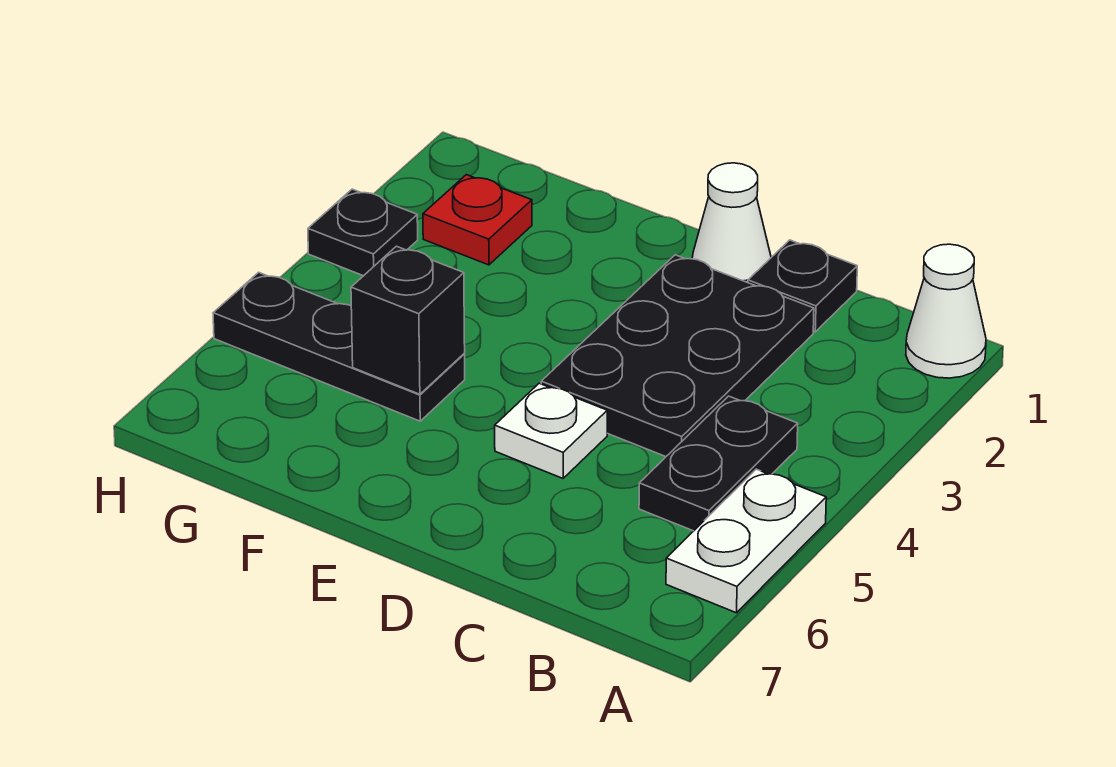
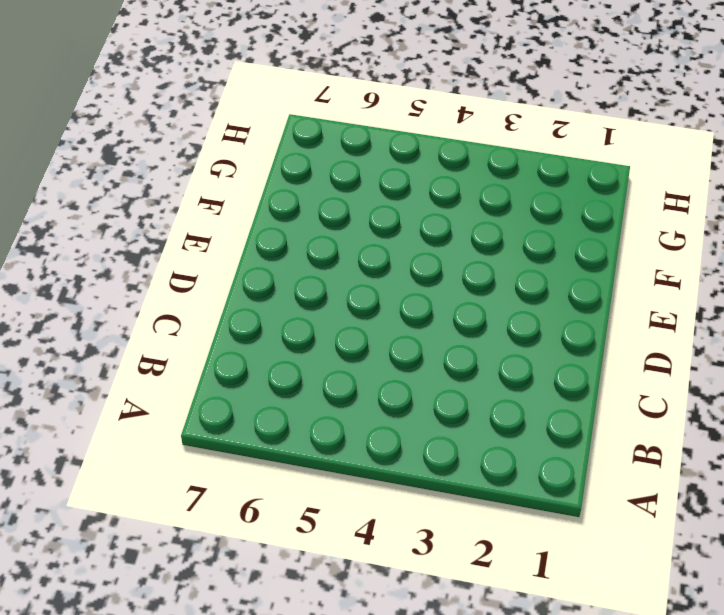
none -> white cone A1 level 1
none -> white plate A5:A6 level 1

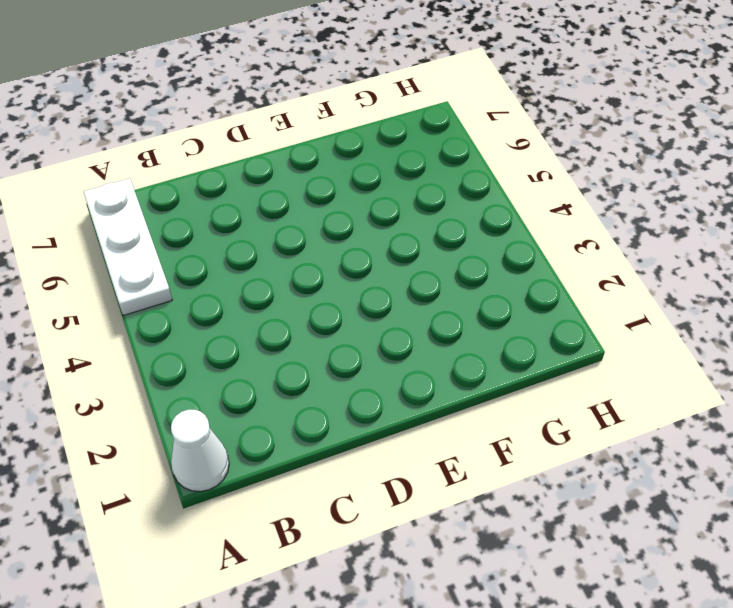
white plate A5:A7 level 1 -> white plate A5:A6 level 1
none -> black plate B4:B5 level 1
none -> black plate C1 level 1

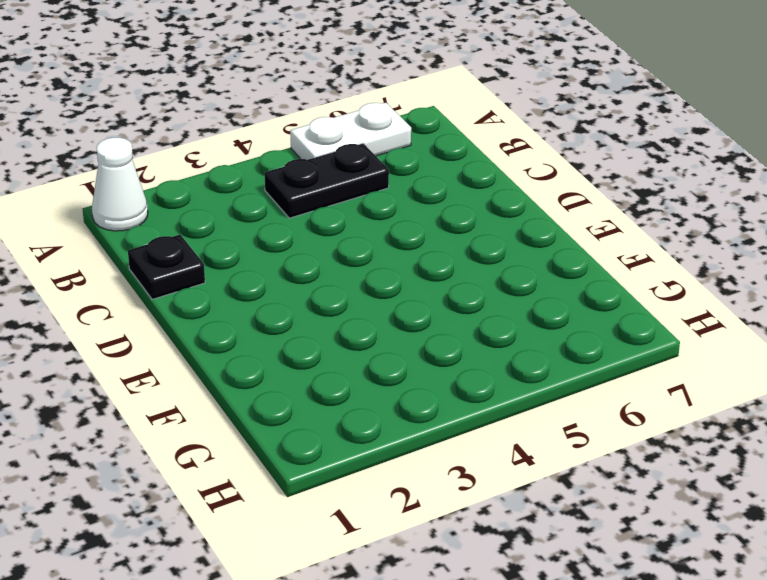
none -> black plate C2:D4 level 1
none -> white cone D1 level 1

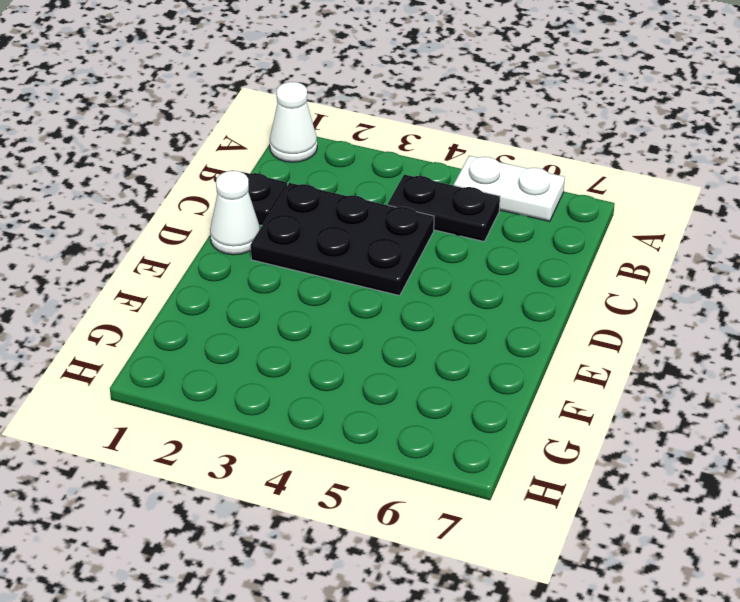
none -> white plate D5 level 1
none -> black plate F5:H5 level 1

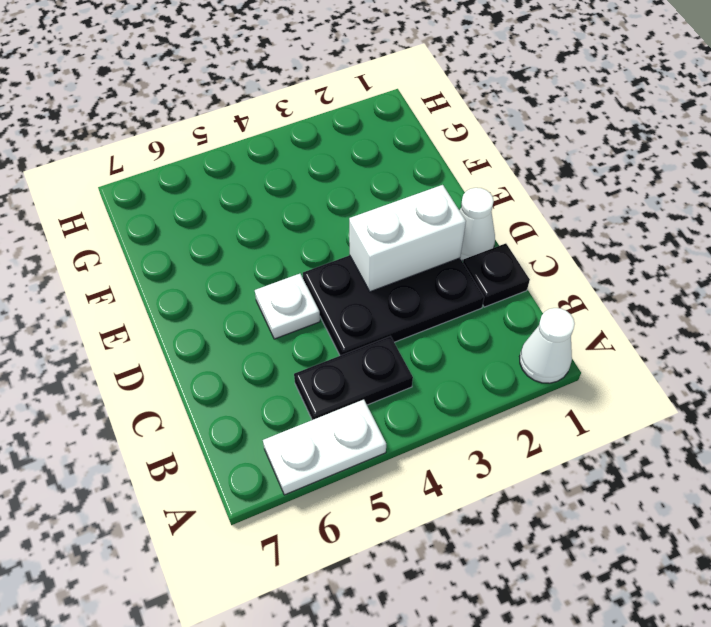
white brick D2:D3 level 2 -> none
none -> black plate F5:H5 level 1
none -> red plate G2 level 1

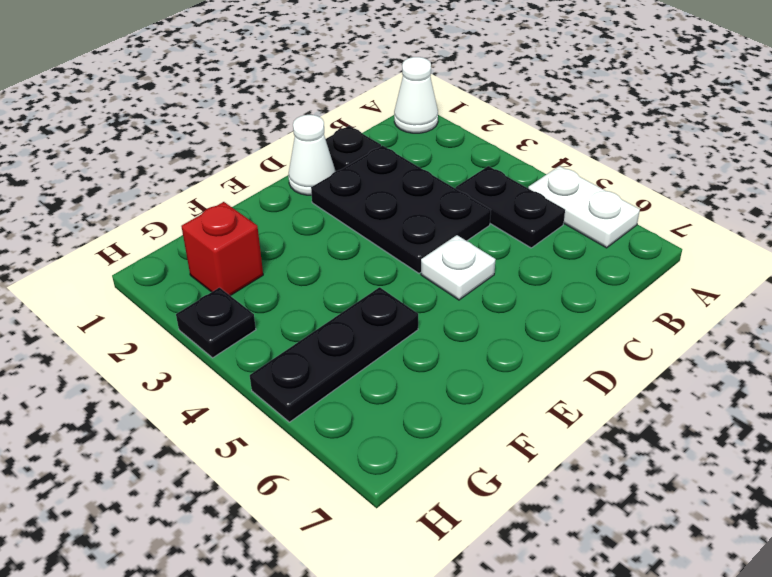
red brick G2 level 1 -> red plate G2 level 1
none -> black brick F5 level 2

